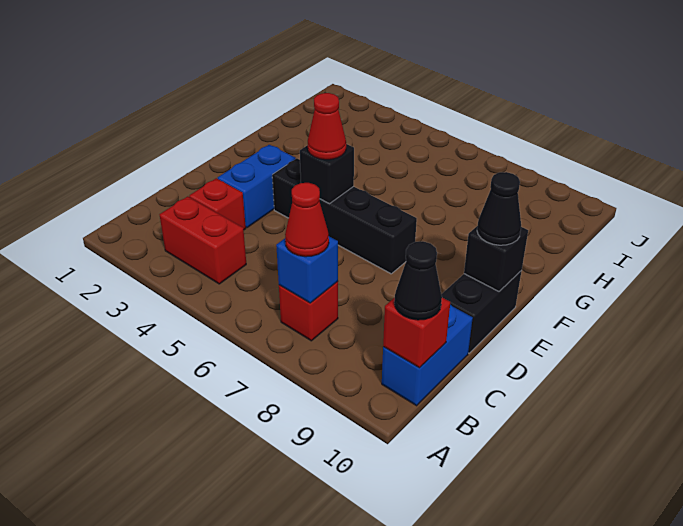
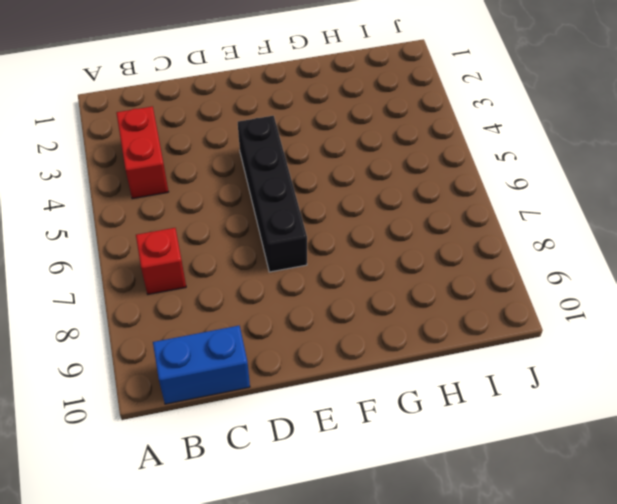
none -> red brick C3 level 1
none -> blue brick D3:E3 level 1
none -> black brick D10:E10 level 1

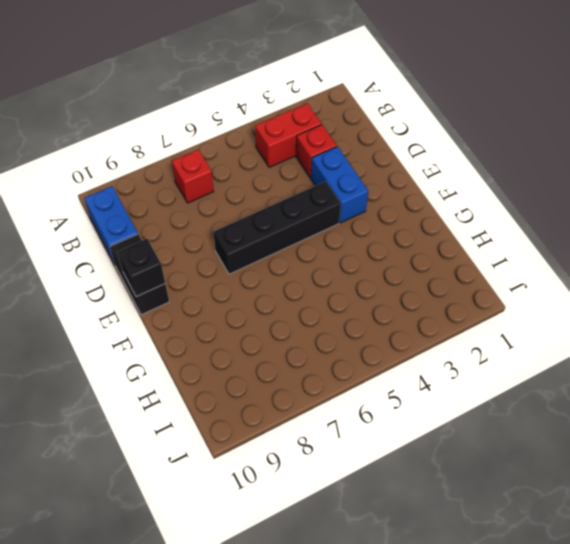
none -> blue brick B7 level 2
none -> red brick B10 level 2
none -> black brick E5 level 2

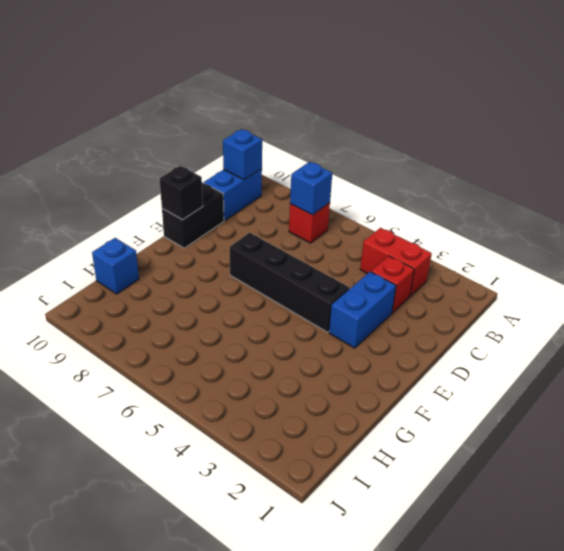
blue brick B10 level 2 -> red brick B10 level 2
blue brick H10 level 1 -> none
none -> black brick E5 level 2
none -> red cone B7 level 3
none -> black cone B10 level 3

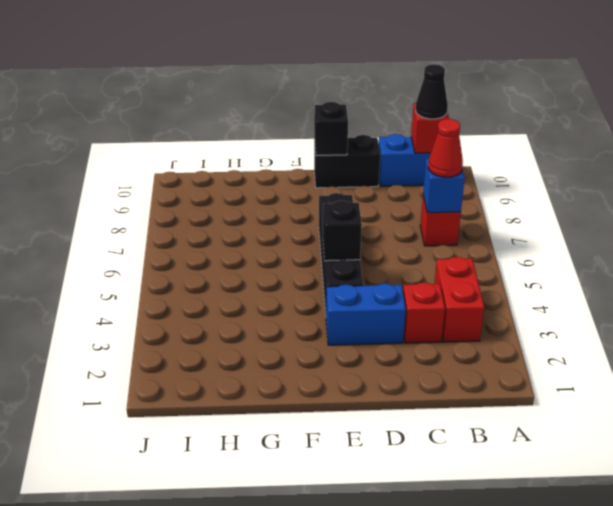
none -> red cone E5 level 3
none -> black cone E10 level 3

